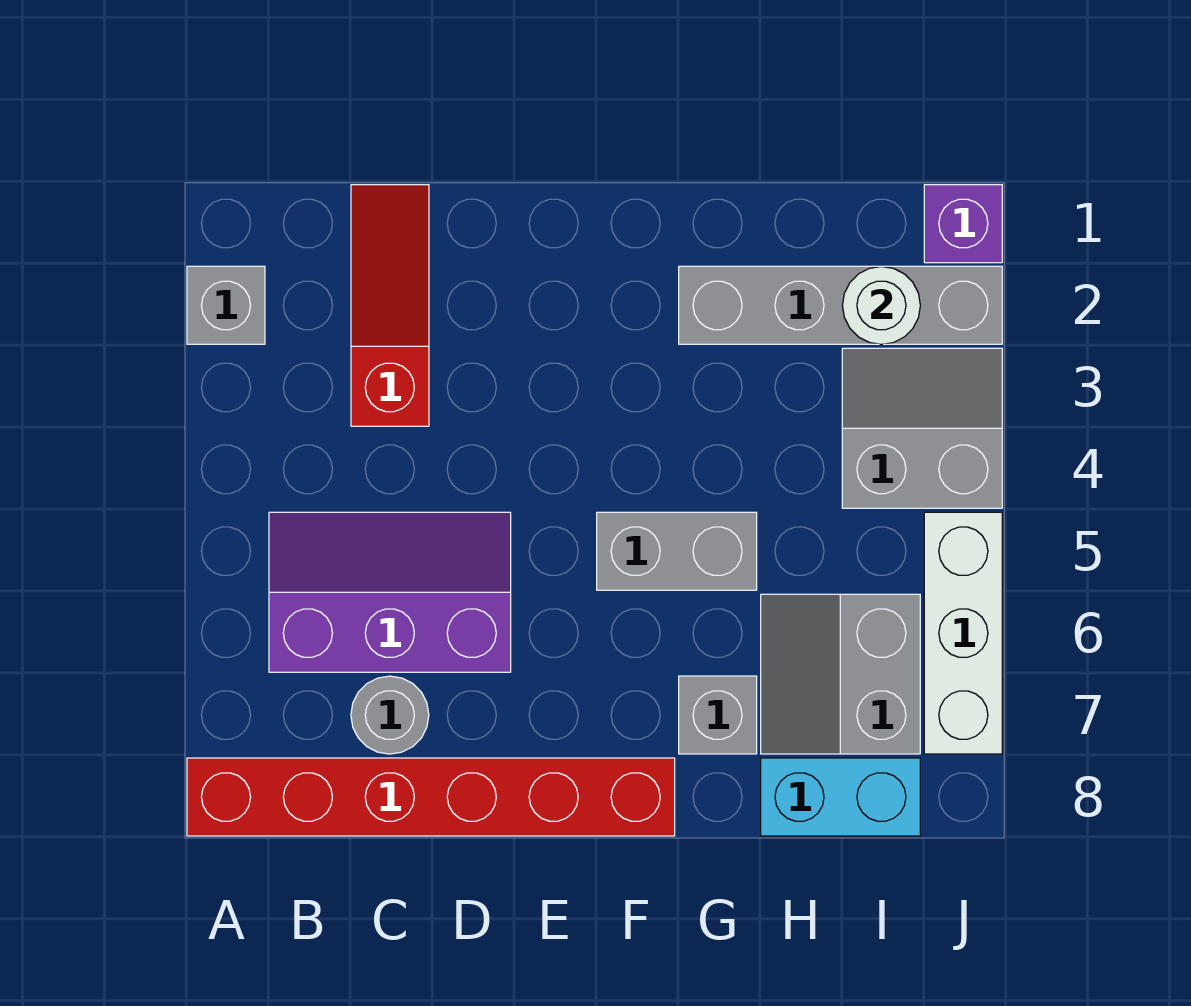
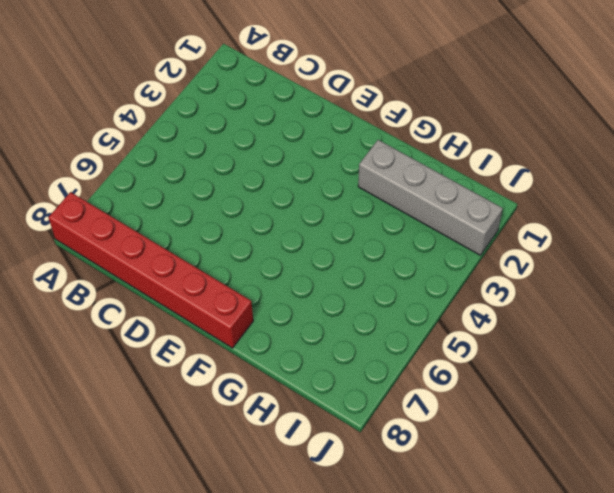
none -> grey brick A2 level 1
none -> purple slope B5:D6 level 1 top 6
none -> red slope C1:C3 level 1 top 3

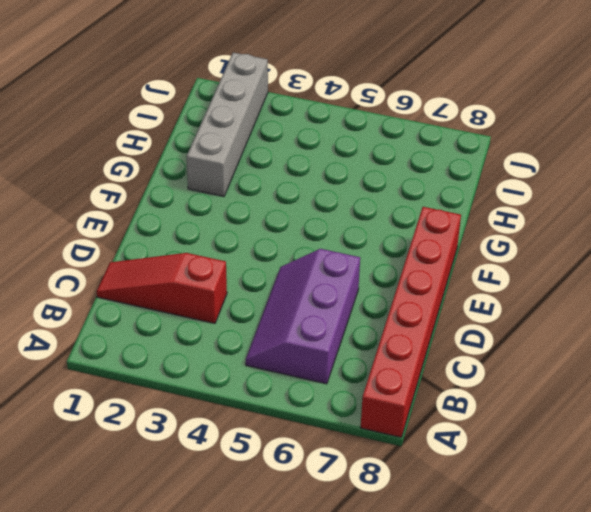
none -> grey brick A2 level 1
none -> grey round brick C7 level 1
none -> grey brick F5:G5 level 1

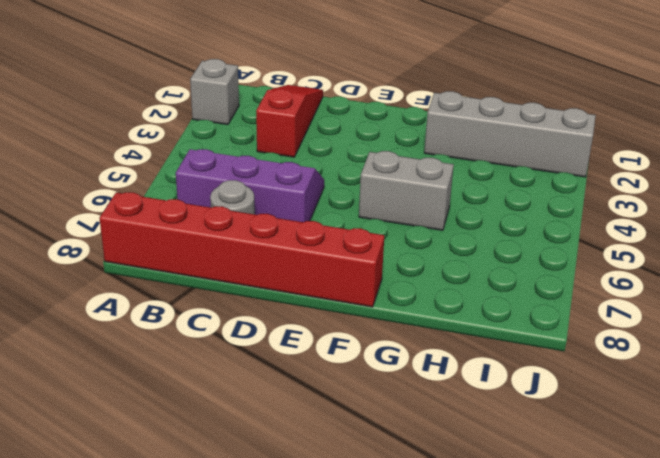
none -> grey brick G7 level 1
none -> grey slope H6:I7 level 1 top I
none -> cyan brick H8:I8 level 1

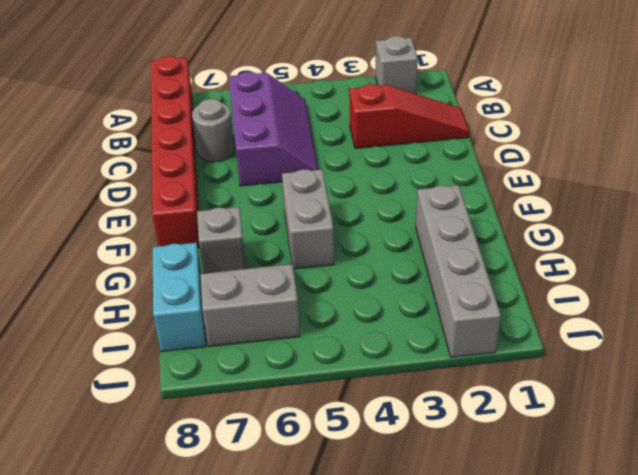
none -> grey slope I3:J4 level 1 top 4
none -> purple brick J1 level 1
none -> white brick J5:J7 level 1

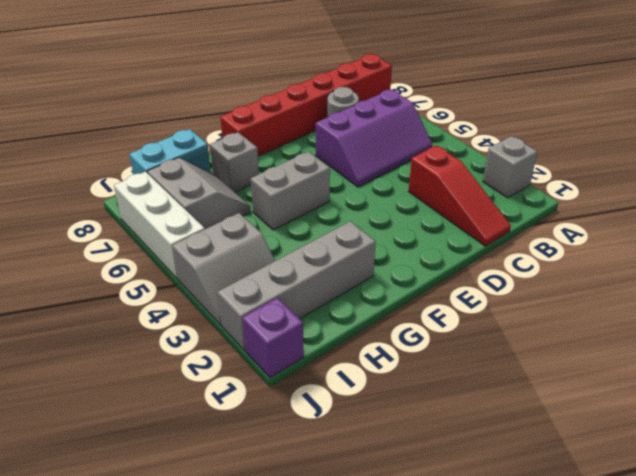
none -> white round brick I2 level 2

